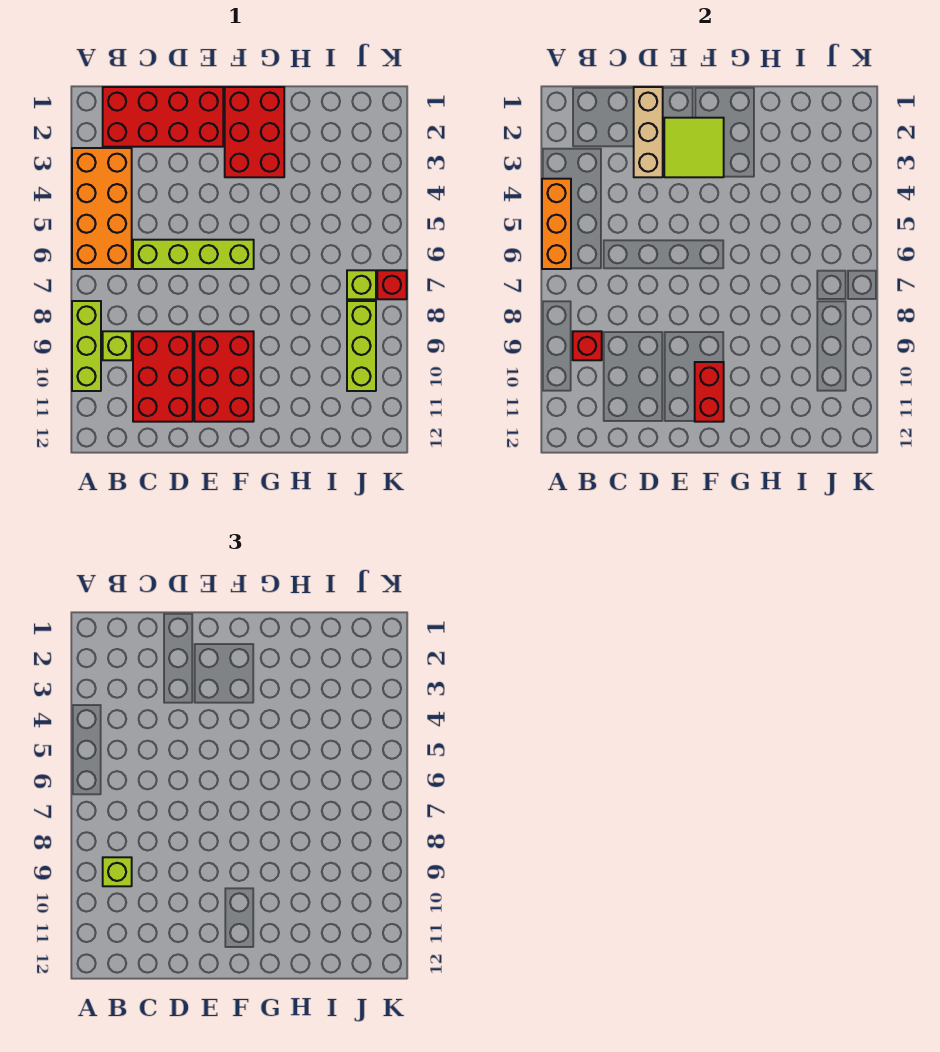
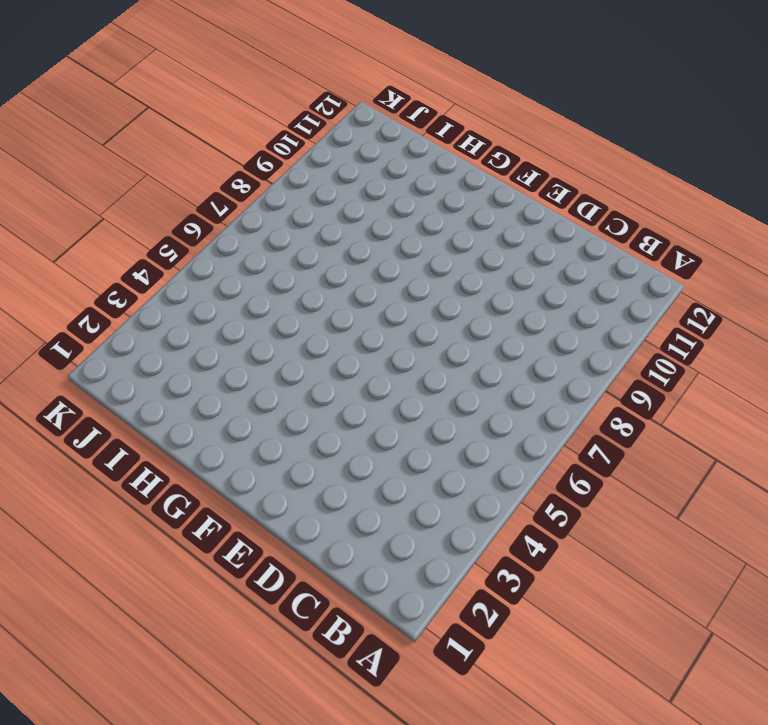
none -> orange brick A3:B6 level 1
none -> lime brick A8:A10 level 1
none -> red brick B1:E2 level 1

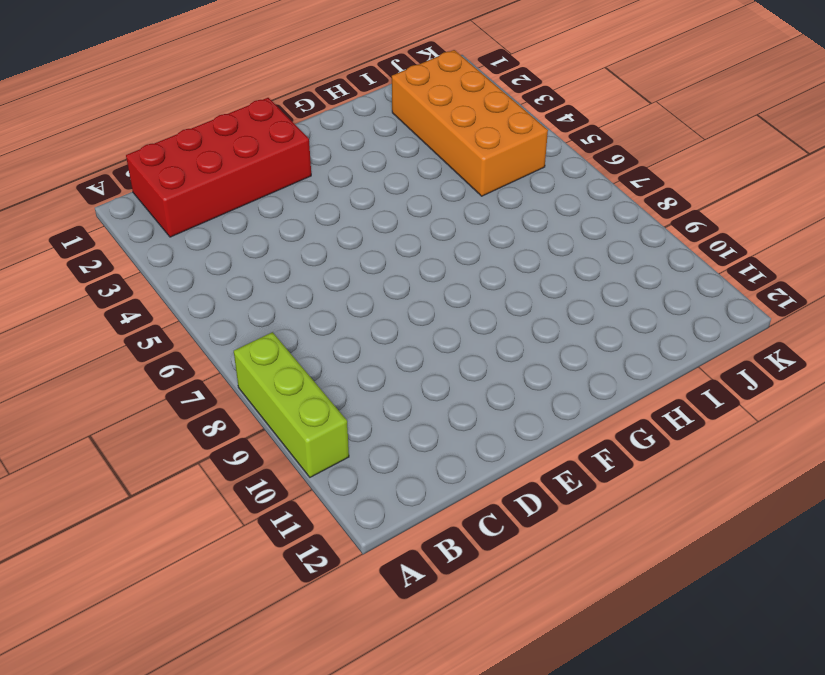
orange brick I2:J5 level 1 -> orange brick A3:B6 level 1
none -> lime brick B9 level 1
none -> lime brick C6:F6 level 1
none -> red brick C9:D11 level 1

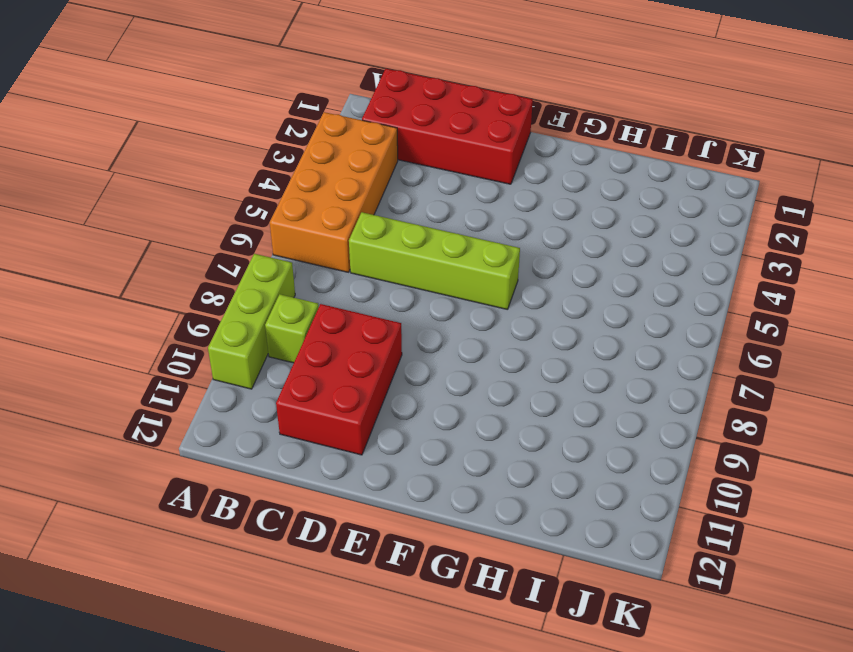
none -> red brick E9:F11 level 1
none -> red brick F1:G3 level 1
none -> lime brick J7 level 1

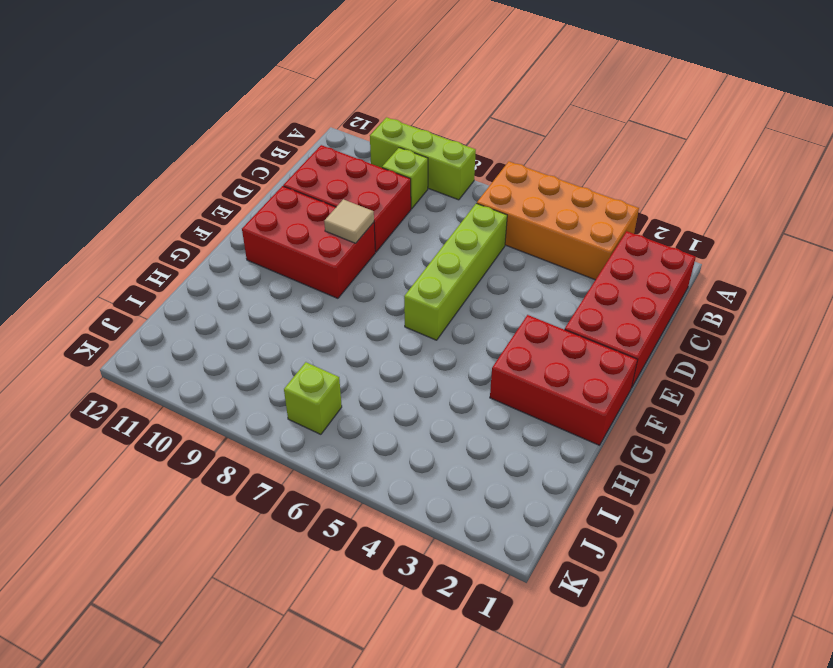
tan tile E9 level 2 -> none
none -> lime brick J8:J10 level 1
none -> red brick K7 level 1
none -> orange brick A4:A6 level 2

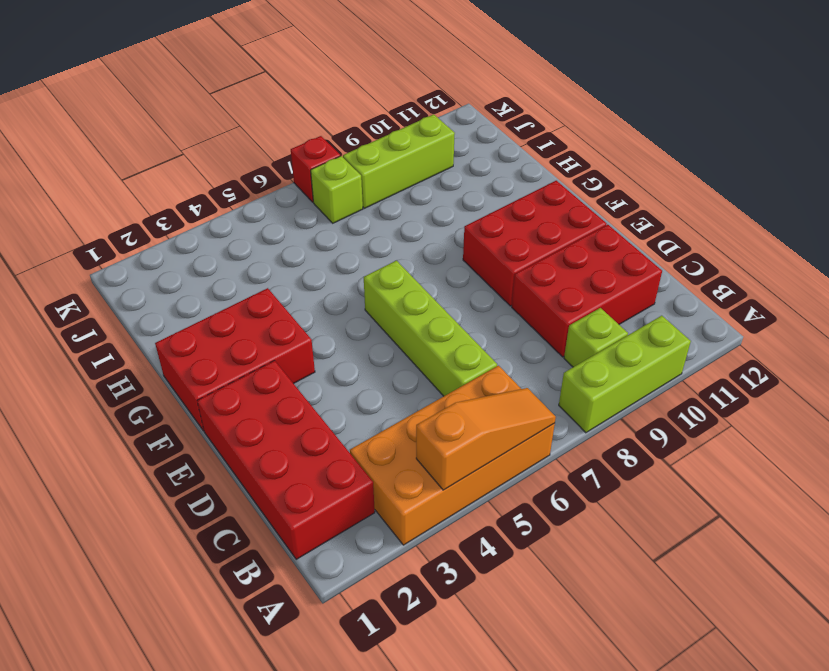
orange slope A4:A6 level 2 top 4 -> orange brick A4:A6 level 2
none -> red brick B9 level 2
none -> tan brick D1:D3 level 2
none -> lime tile E2:F3 level 2

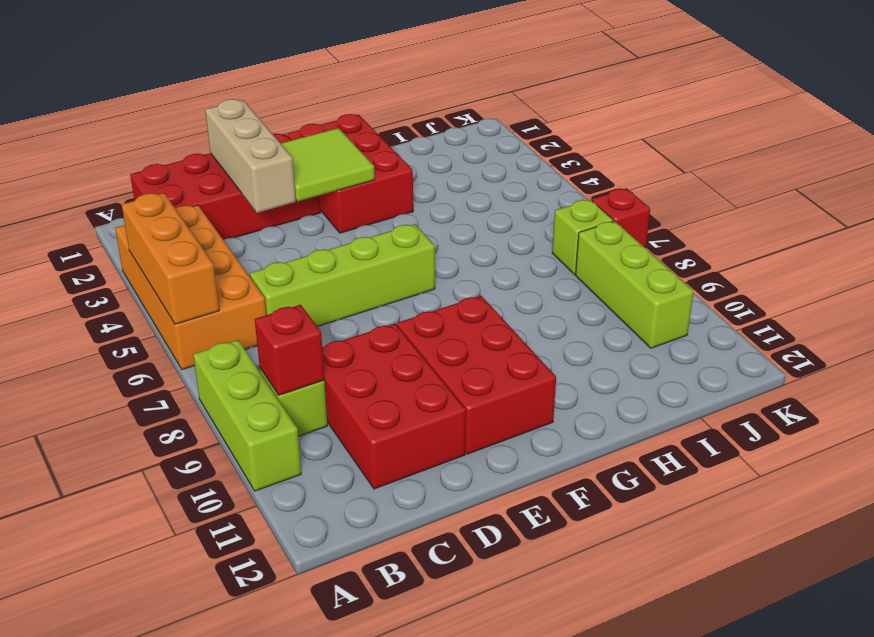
none -> red brick F10:F11 level 2
none -> lime brick B9 level 3

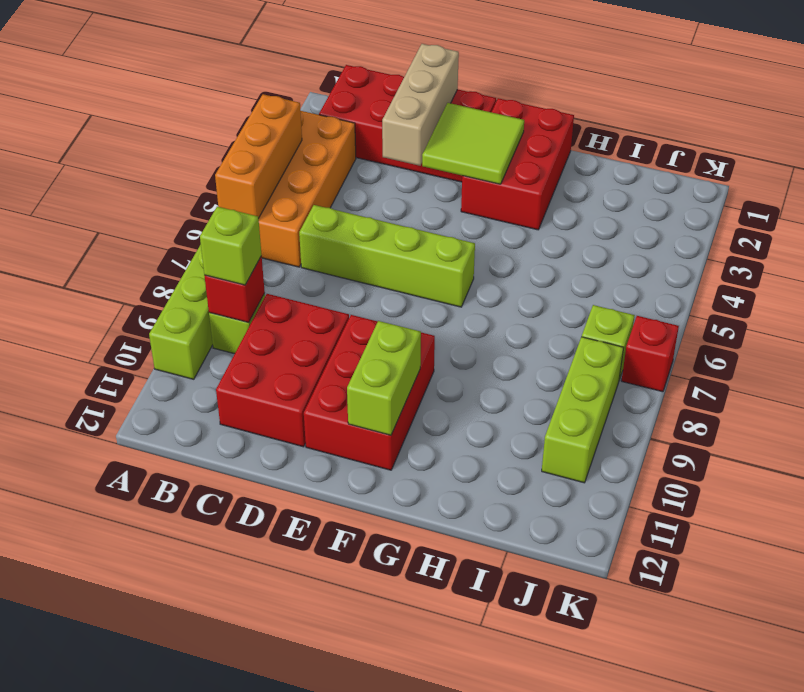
lime brick F10:F11 level 2 -> red brick F10:F11 level 2

